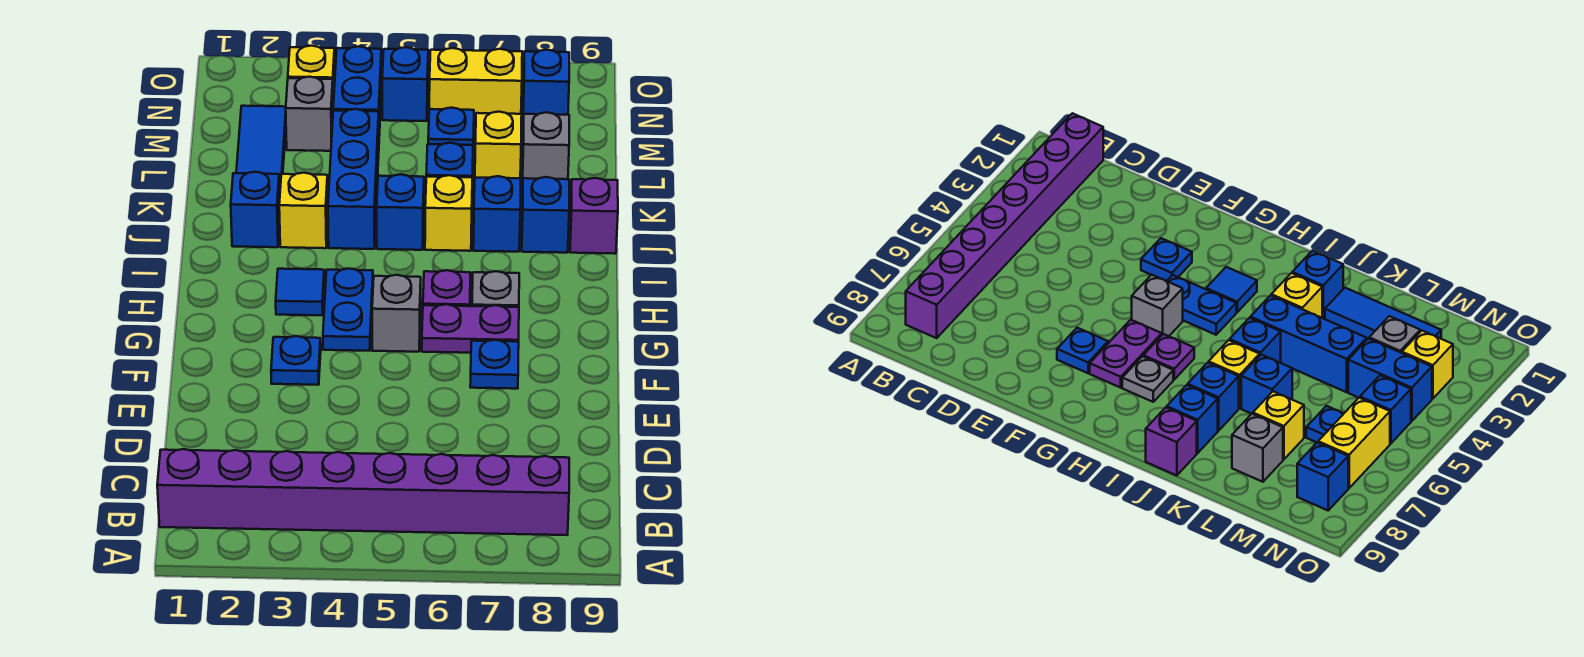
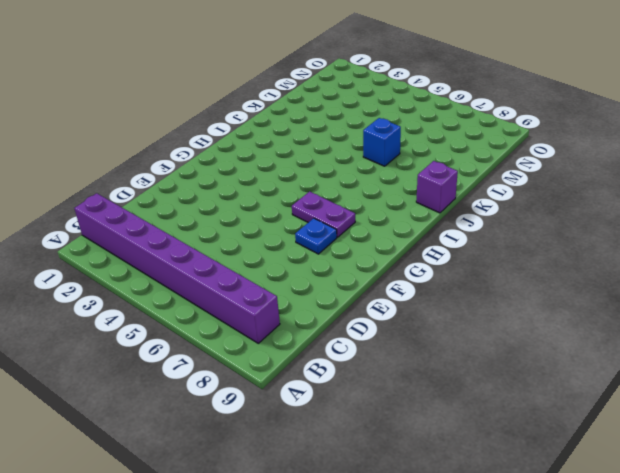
none -> blue plate F3 level 1
none -> blue plate G4:H4 level 1
none -> grey brick G5 level 1

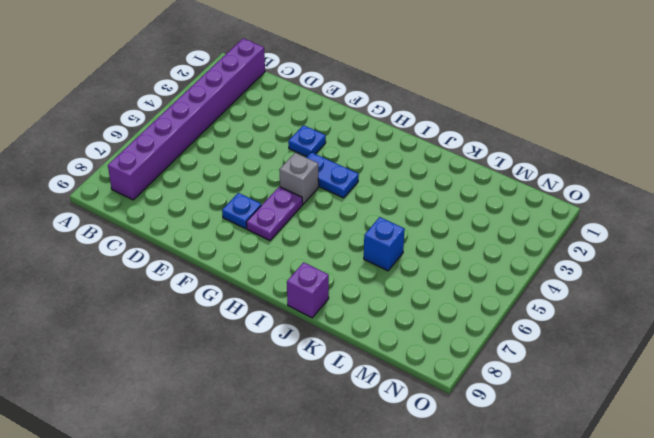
none -> blue tile H3 level 1
none -> purple plate H6 level 1
none -> grey plate H7 level 1

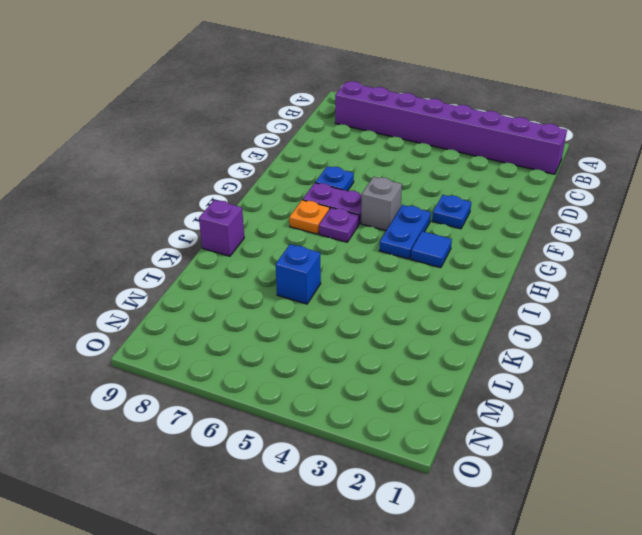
orange plate H7 level 1 -> grey plate H7 level 1
none -> blue brick J2 level 1
none -> yellow brick J3 level 1
none -> blue brick J4:L4 level 1

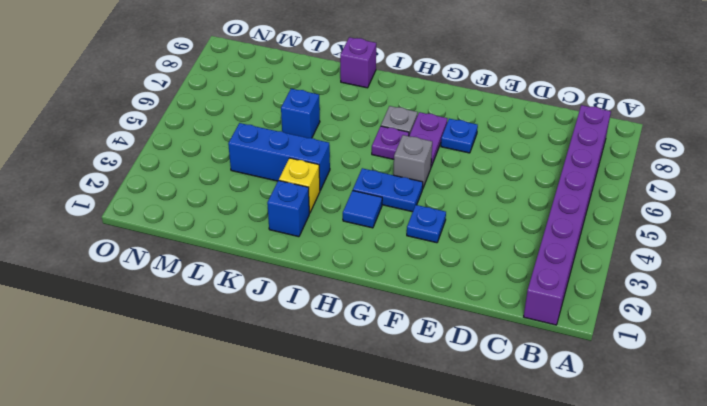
none -> blue brick J5 level 1
none -> yellow brick J6 level 1
none -> blue brick J7 level 1

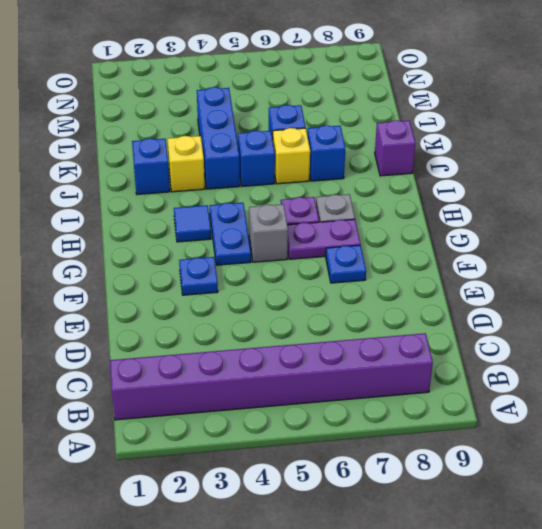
none -> blue brick J8 level 1
none -> blue tile K2:M2 level 1
none -> yellow brick L7 level 1

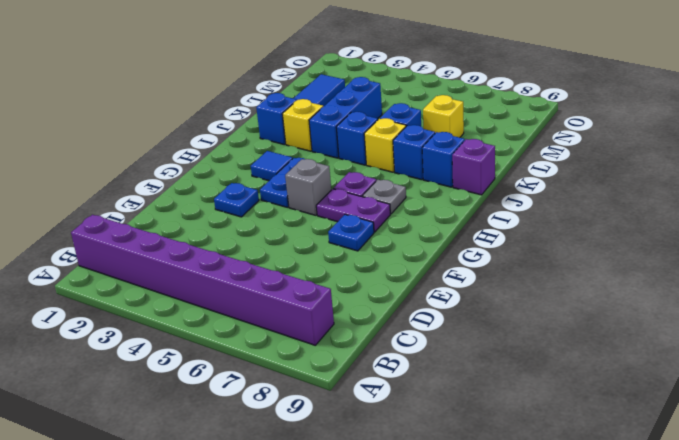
none -> grey brick L8 level 1
none -> grey brick M3 level 1
none -> blue brick M4:N4 level 1

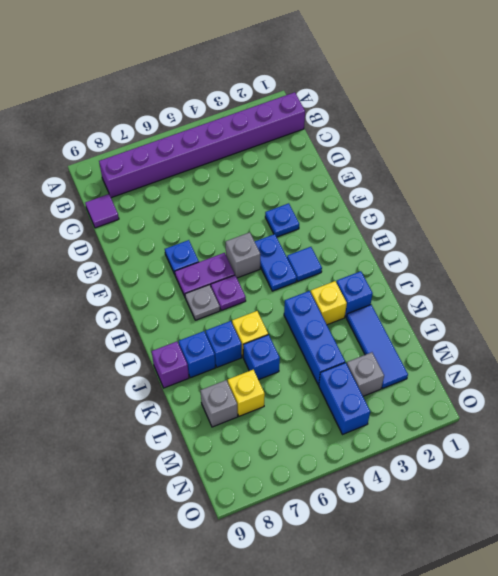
purple tile C9 level 1 -> none
none -> blue brick J5 level 1
none -> blue plate M6 level 1
none -> yellow brick N3 level 1

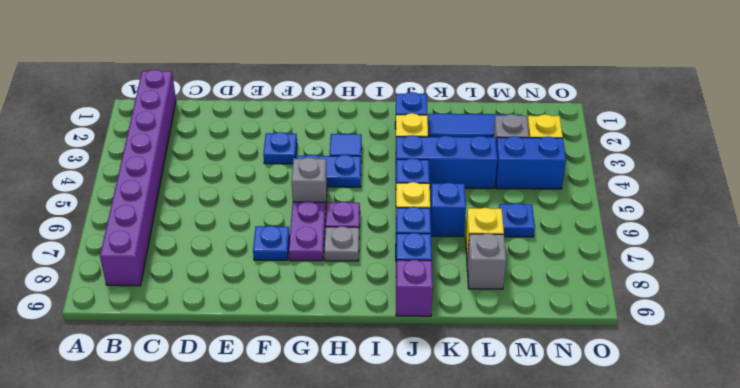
none -> blue brick N5 level 1
none -> yellow brick N6:N7 level 1
none -> blue brick N8 level 1

